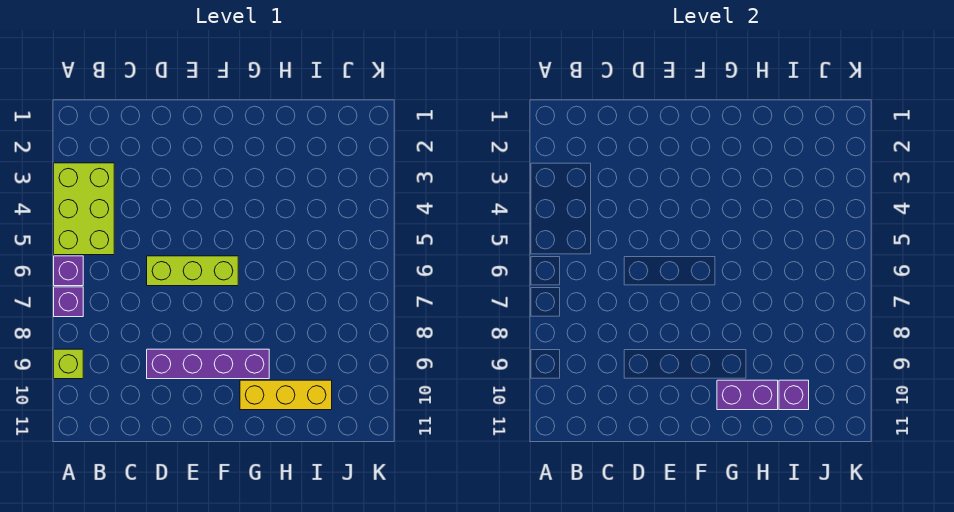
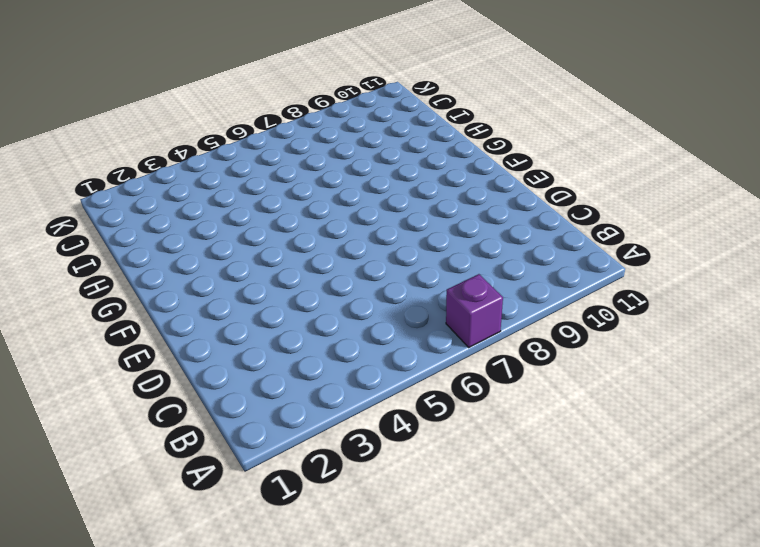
none -> lime brick A3:B5 level 1
none -> purple brick A6 level 1

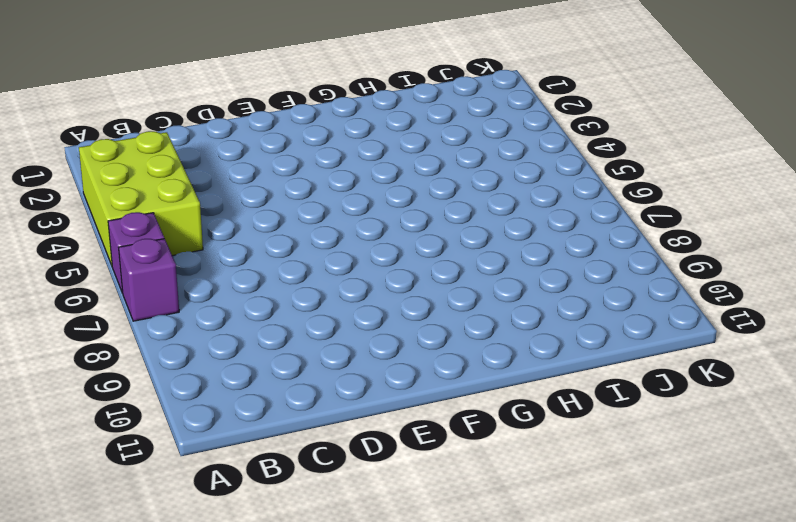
none -> lime brick A9 level 1
none -> lime brick D6:F6 level 1

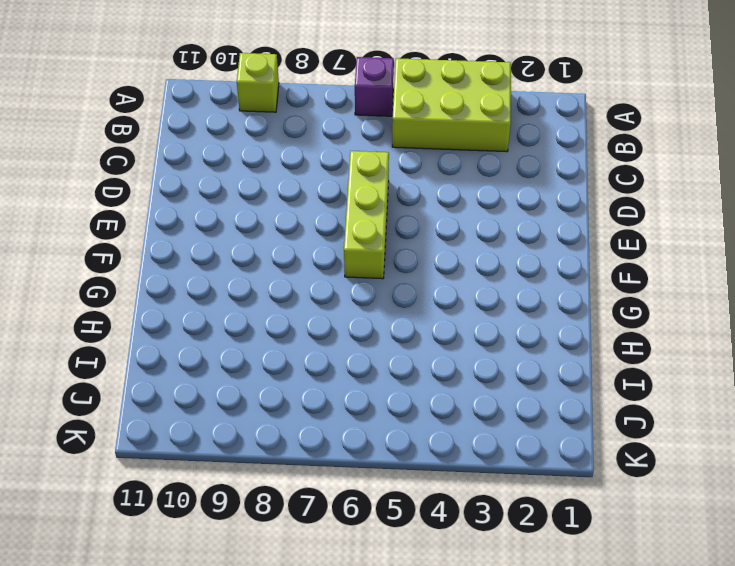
none -> purple brick A7 level 1
none -> purple brick D9:G9 level 1

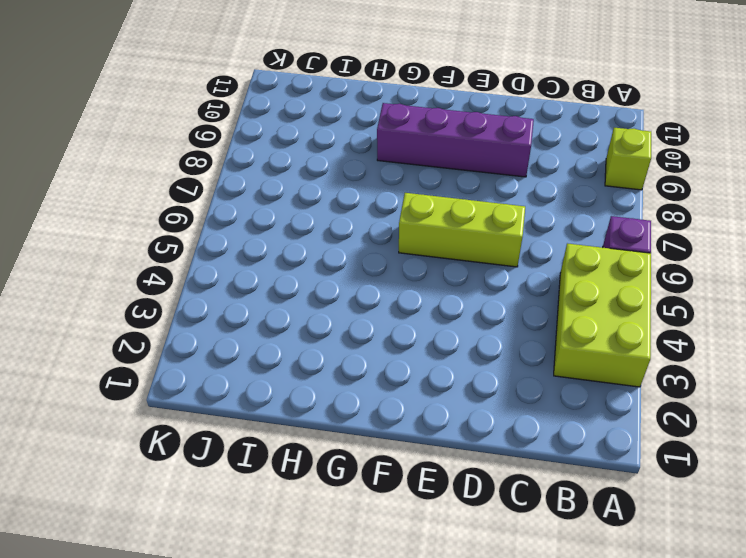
none -> purple brick A7 level 1
none -> yellow brick G10:I10 level 1

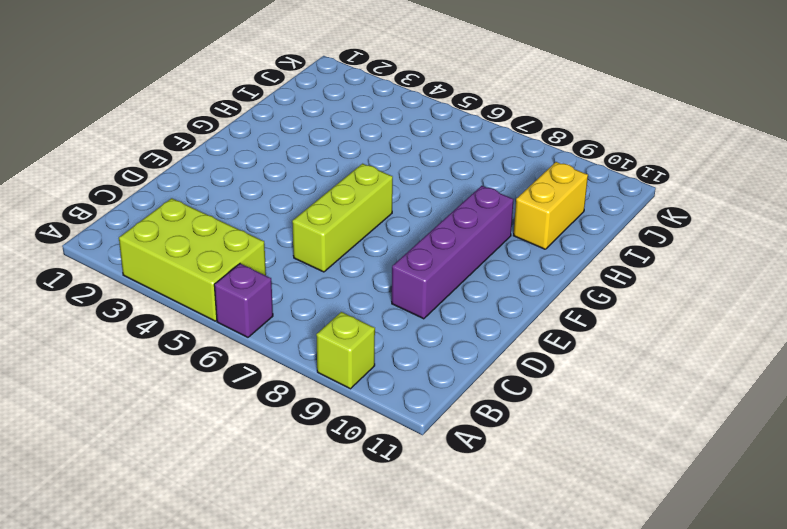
yellow brick H10:I10 level 1 -> yellow brick G10:I10 level 1
none -> purple brick A7 level 1
none -> purple brick G10:H10 level 2

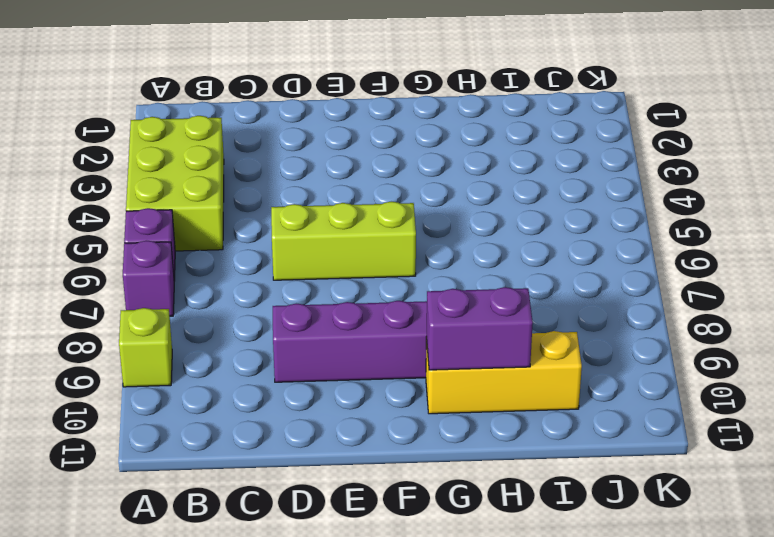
none -> purple brick I10 level 2

